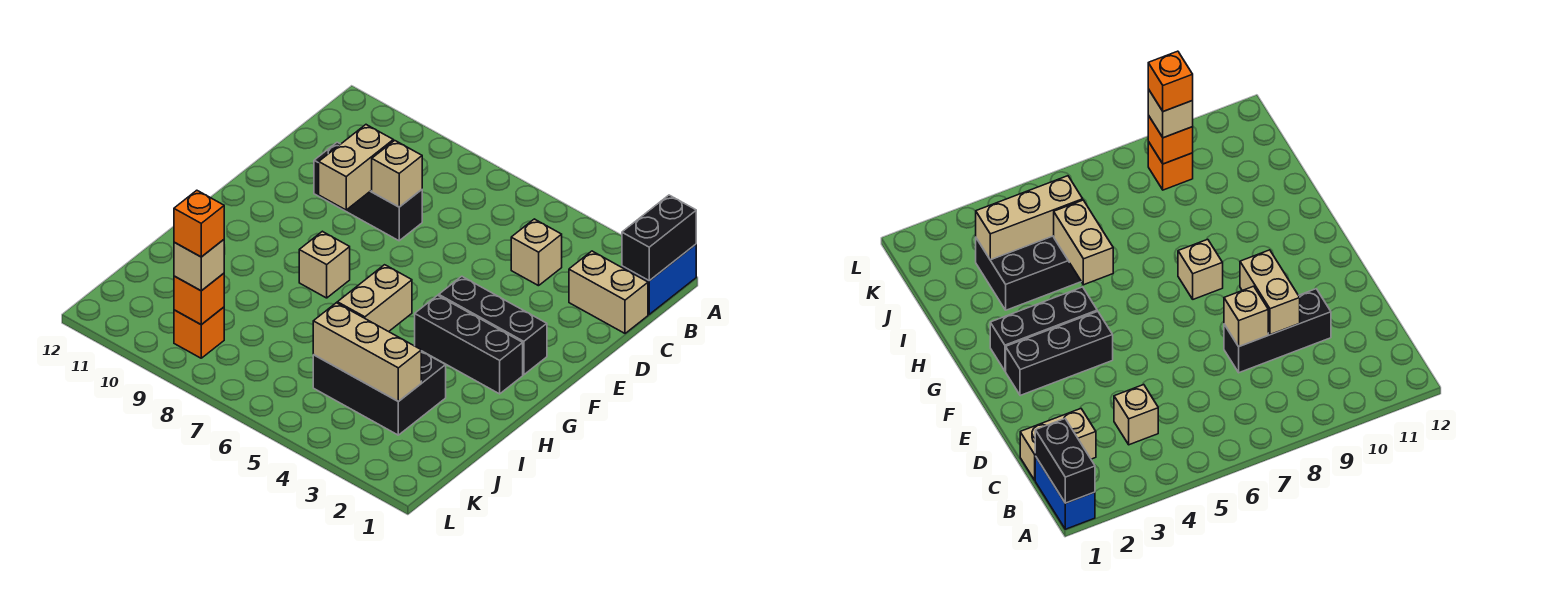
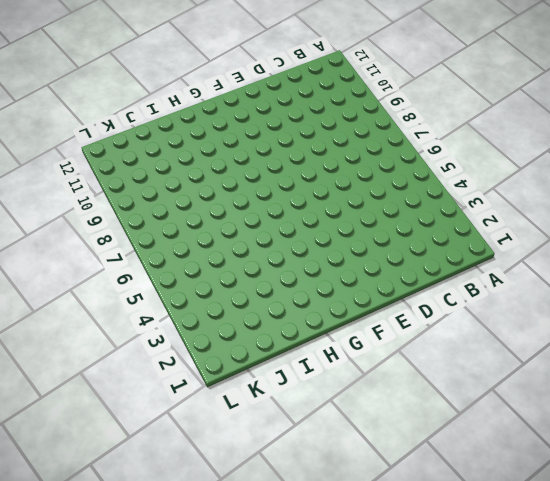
none -> blue brick A1:B1 level 1
none -> tan brick C1:C2 level 1
none -> tan brick C4 level 1

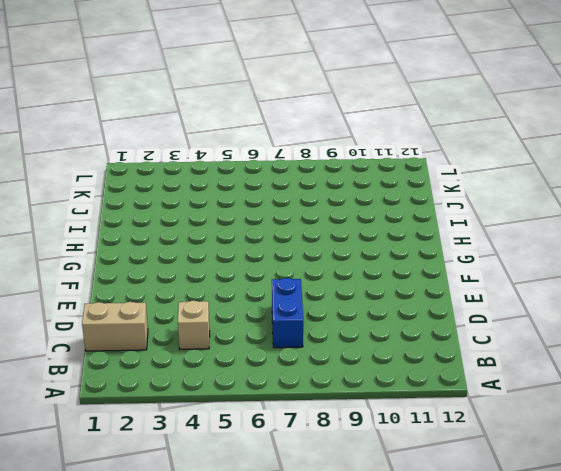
blue brick C7:D7 level 1 -> blue brick A1:B1 level 1
none -> black brick D8:D10 level 1
none -> black brick F2:F4 level 1
none -> black brick G2:G4 level 1

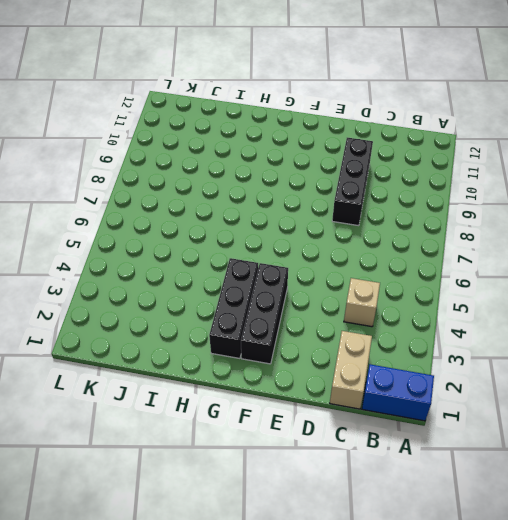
none -> tan brick G8 level 1
none -> black brick I3:J5 level 1
none -> orange brick K9 level 1

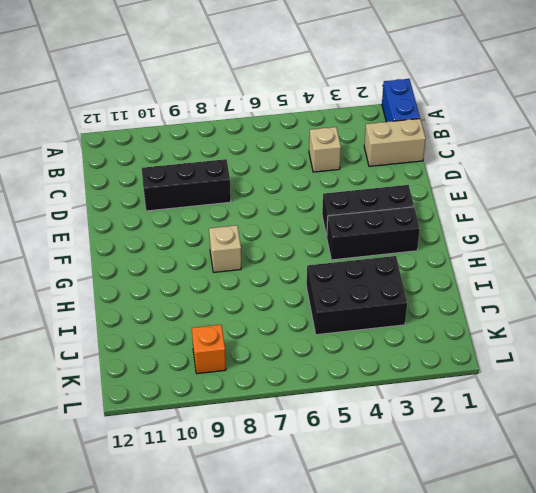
none -> black brick A1:B1 level 2
none -> tan brick D8 level 2
none -> tan brick D9:E9 level 2

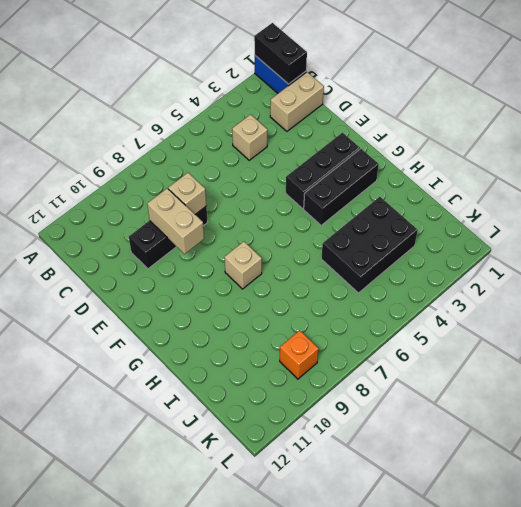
none -> tan brick H5:I5 level 2
none -> tan brick J3:J5 level 2
none -> orange brick K9 level 2

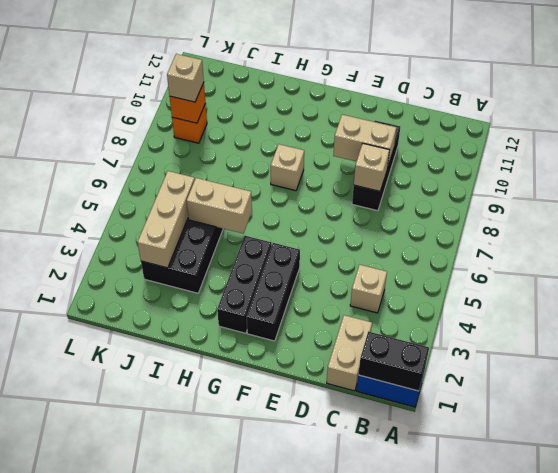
none -> orange brick K9 level 4

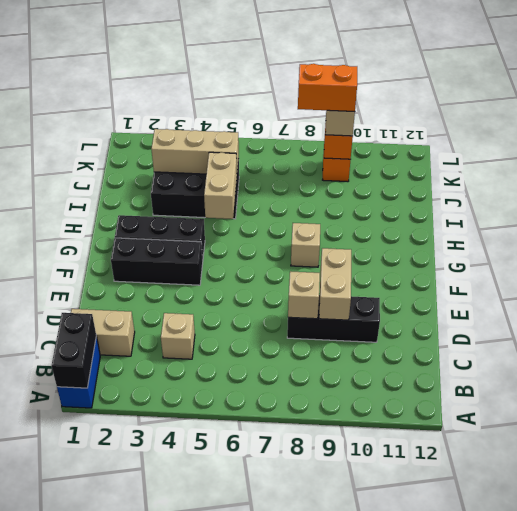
orange brick K8:K9 level 4 -> orange brick K9 level 4

